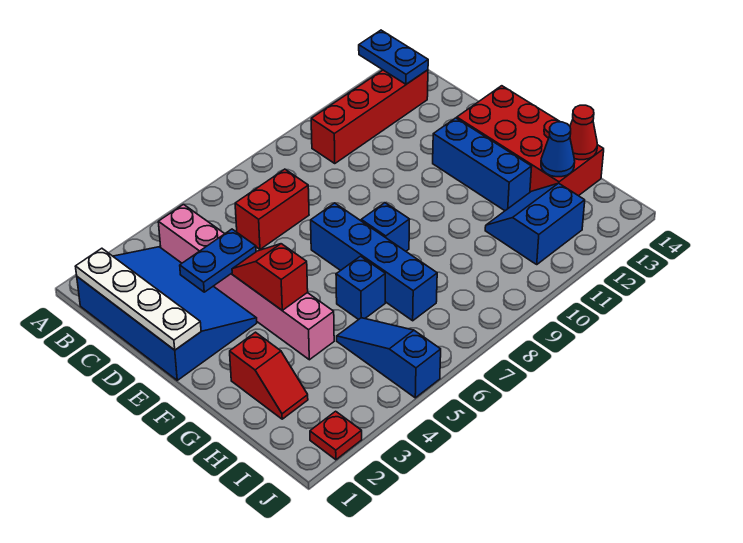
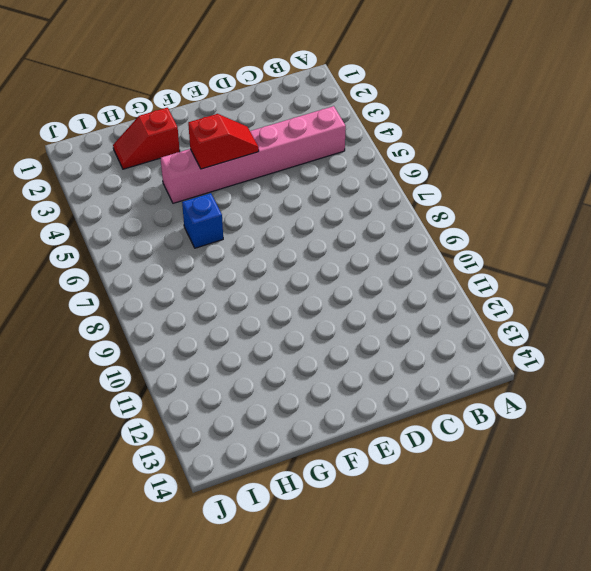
none -> blue slope B1:E3 level 1 top 1
none -> red brick B10:B13 level 1
none -> red brick C6:C7 level 1

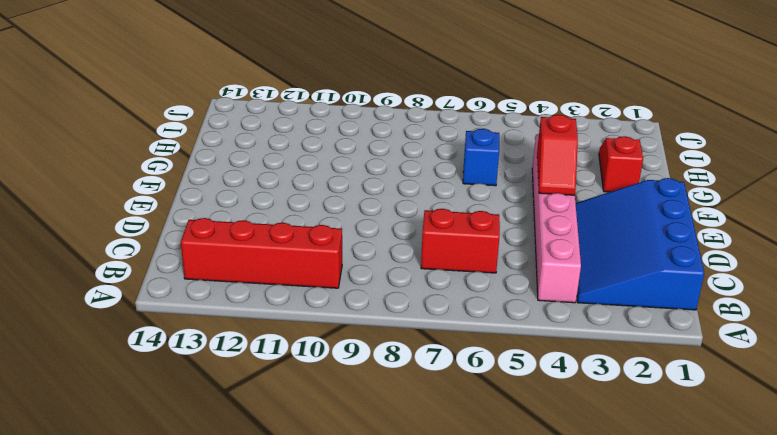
none -> blue brick E7:H7 level 1
none -> blue brick E12:G12 level 1
none -> red brick E13:H14 level 1

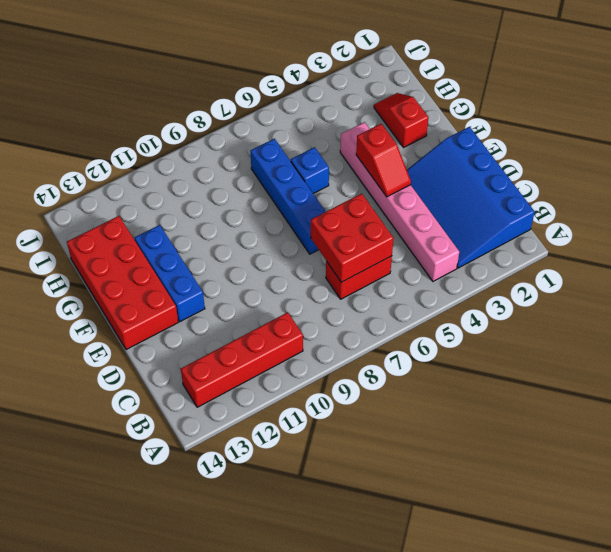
red brick C6:D7 level 2 -> none
none -> blue brick F8 level 1
none -> blue slope H5:J5 level 1 top J
none -> blue slope H11:I12 level 1 top I

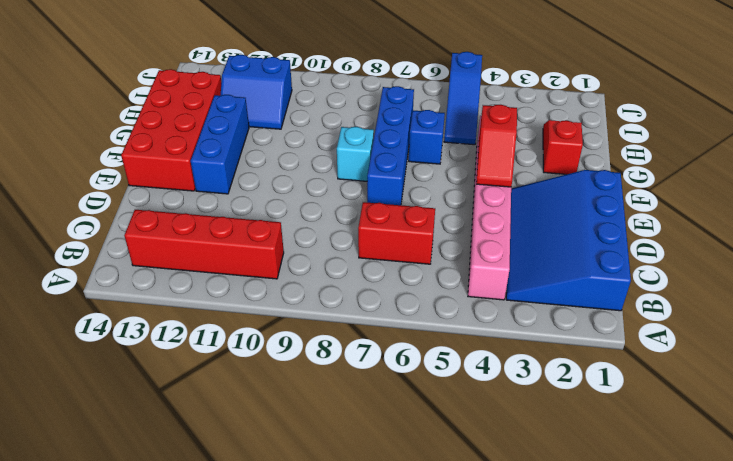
cyan brick F8 level 1 -> blue brick F8 level 1
none -> red plate J2 level 1
none -> blue plate A13:B13 level 2
none -> white plate B1:E1 level 2

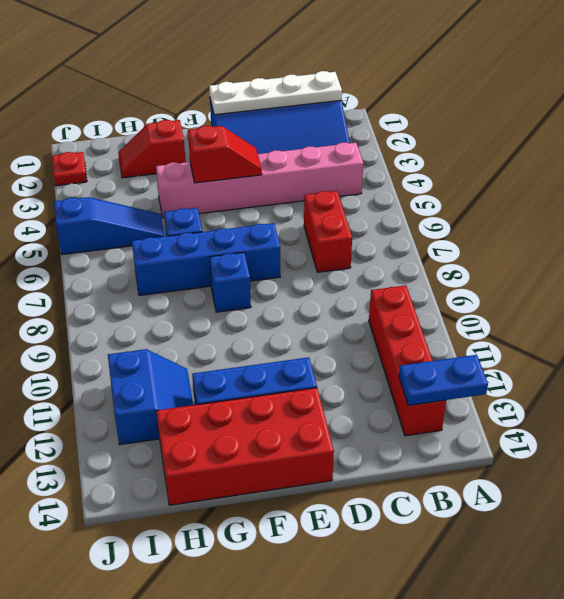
none -> blue plate D3:D4 level 2
none -> blue cone H13 level 2
none -> red cone H14 level 2

